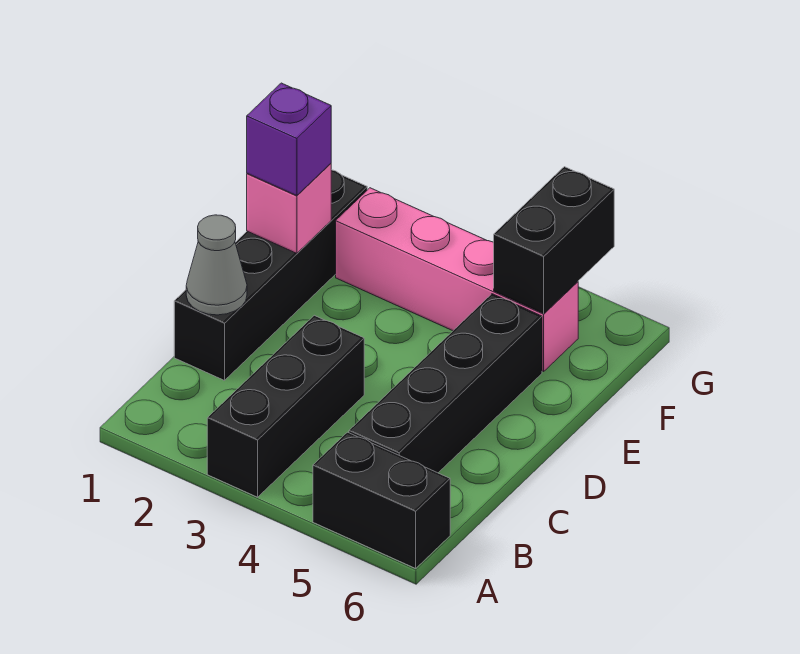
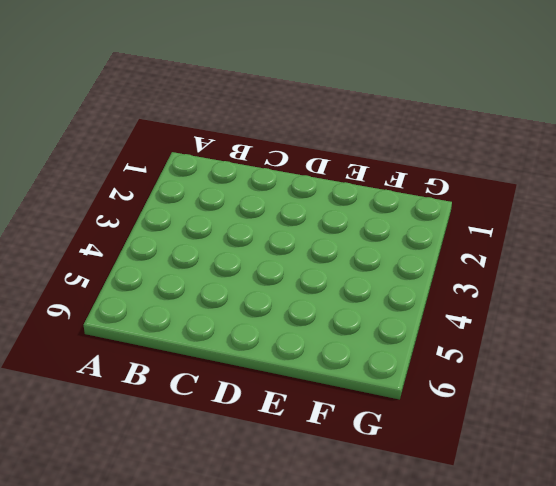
none -> black brick A3:C3 level 1
none -> black brick A5:A6 level 1

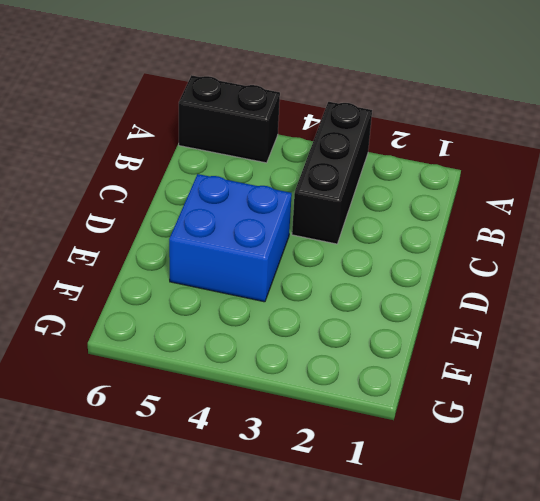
blue brick D4:E5 level 1 -> black brick B5:E5 level 1
none -> black brick C1:F1 level 1
none -> pink brick F2:F5 level 1

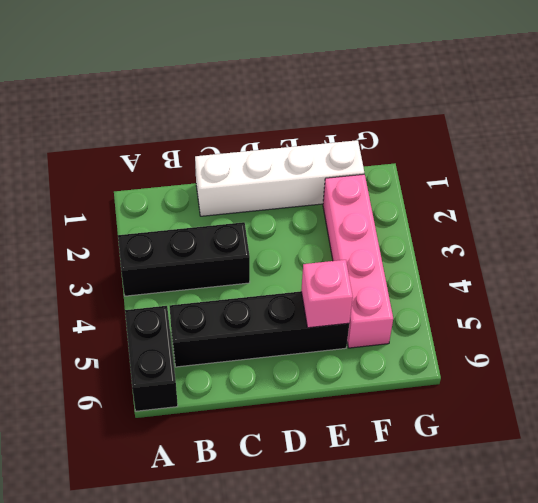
white brick C1:F1 level 1 -> black brick C1:F1 level 1
pink brick E5 level 2 -> pink brick E1 level 2
none -> grey cone C1 level 2
none -> black brick F5:G5 level 2

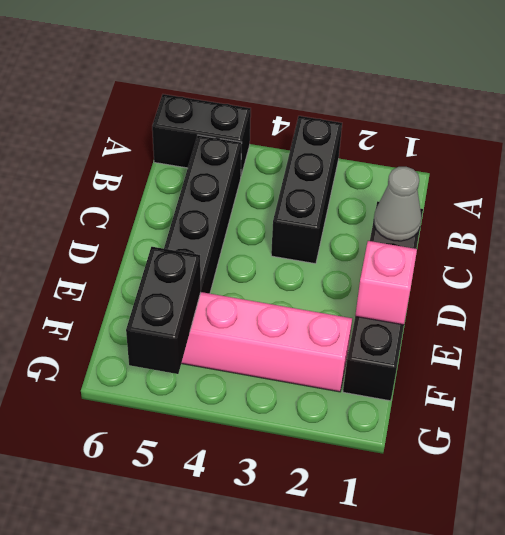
none -> purple brick E1 level 3

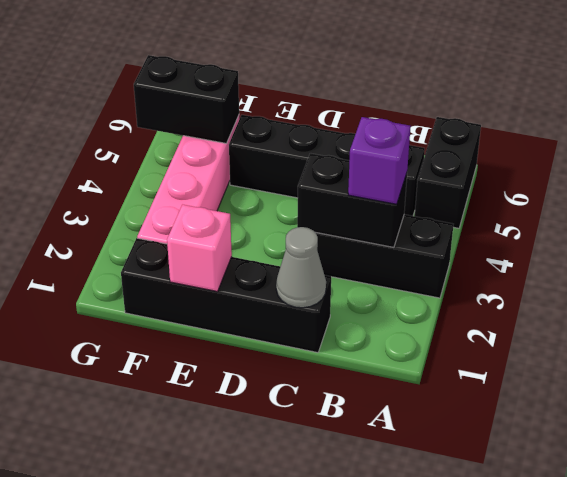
black brick B3:C3 level 2 -> none
purple brick B3 level 3 -> purple brick E1 level 3

